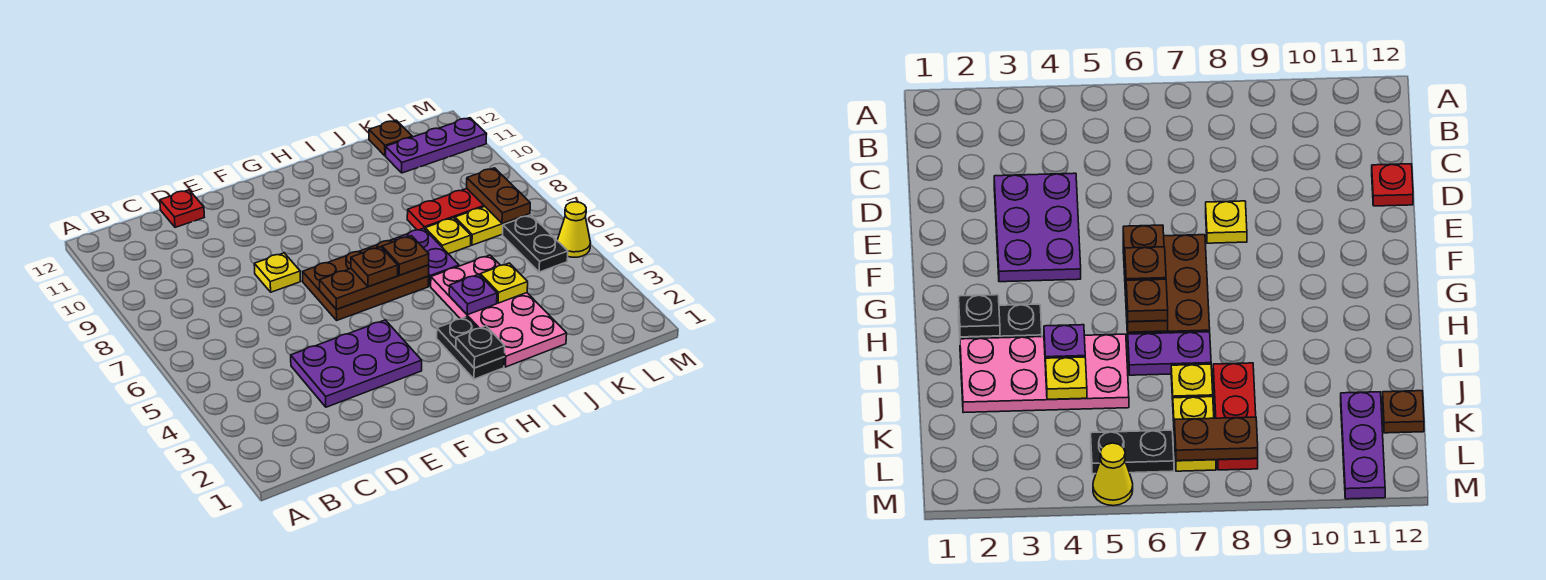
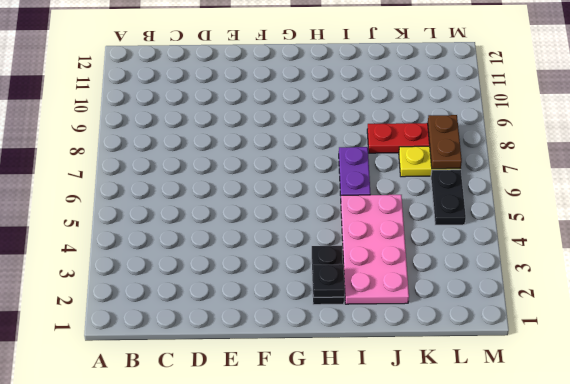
none -> purple plate D3:F4 level 1
none -> red plate D12 level 1
none -> yellow plate E8 level 1

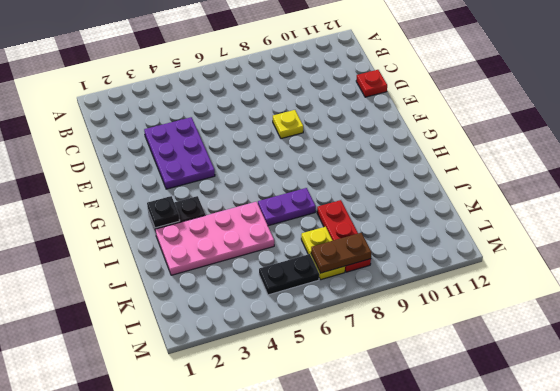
none -> brown plate F6:H7 level 1
none -> yellow plate J7 level 1
none -> purple plate K11:M11 level 1

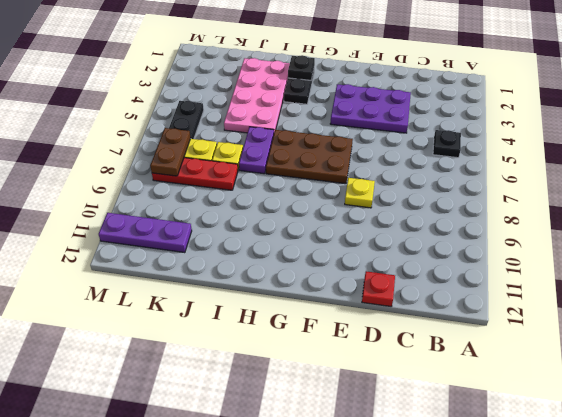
black plate B5 level 1 -> none
none -> brown plate K12 level 1
none -> yellow cone M5 level 1
none -> brown plate F6:H6 level 2

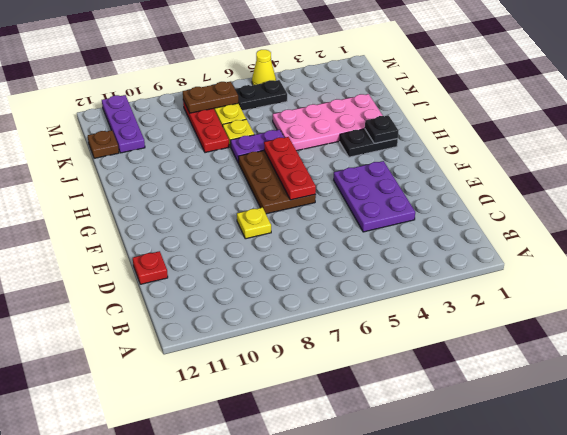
red plate F6:H6 level 2 -> brown plate F6:H6 level 2
none -> purple plate I4 level 2
none -> yellow plate J4 level 2
none -> brown plate G6 level 3

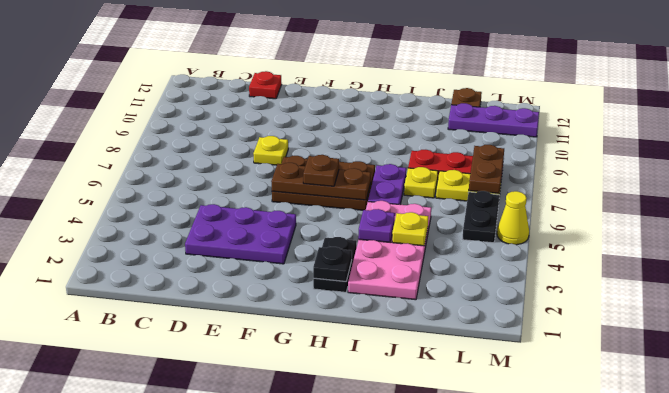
none -> brown plate H6 level 3

